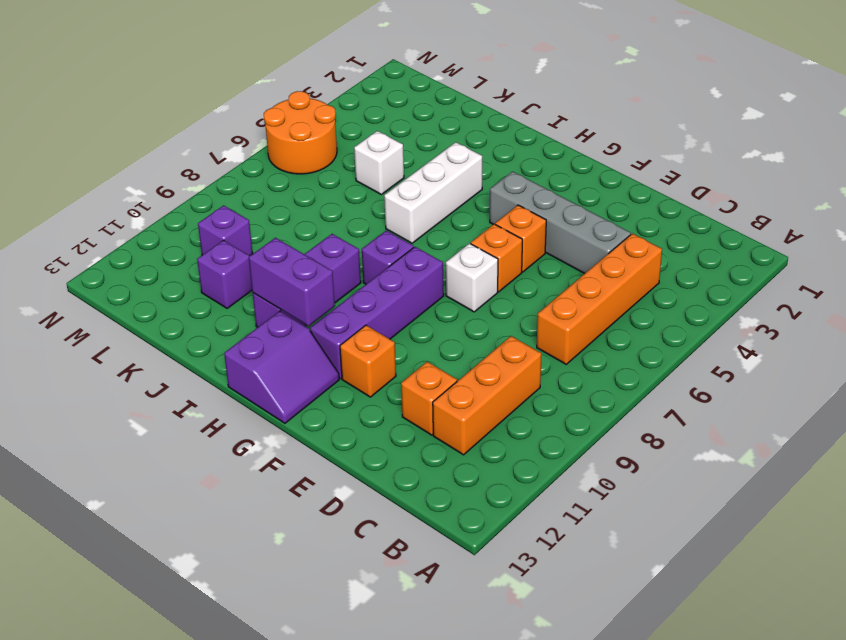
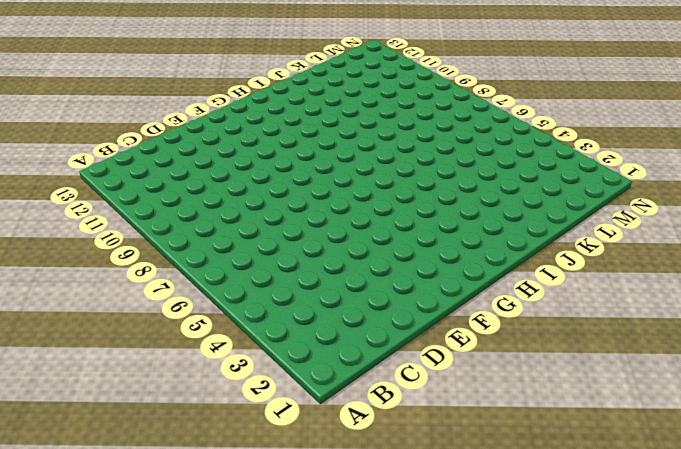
none -> orange brick C4:C7 level 1
none -> orange brick C9:C11 level 1
none -> grey brick D4:G4 level 1

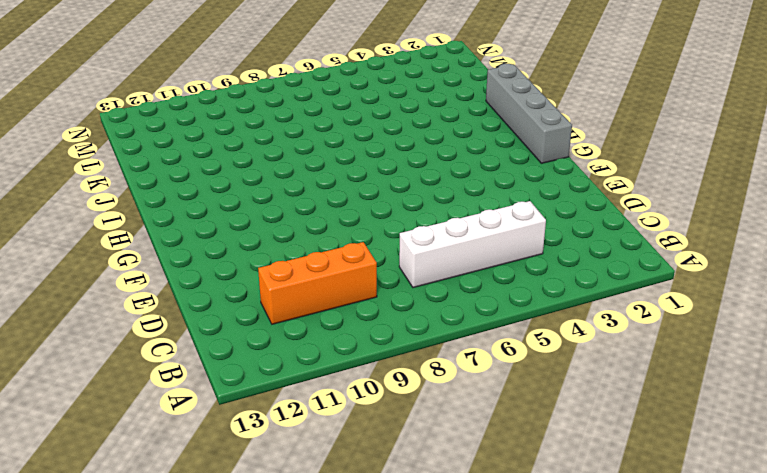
white brick C4:C7 level 1 -> orange brick C4:C7 level 1
grey brick G1:J1 level 1 -> grey brick D4:G4 level 1
none -> orange brick D11 level 1
none -> orange brick F5 level 1
none -> orange brick F6 level 1

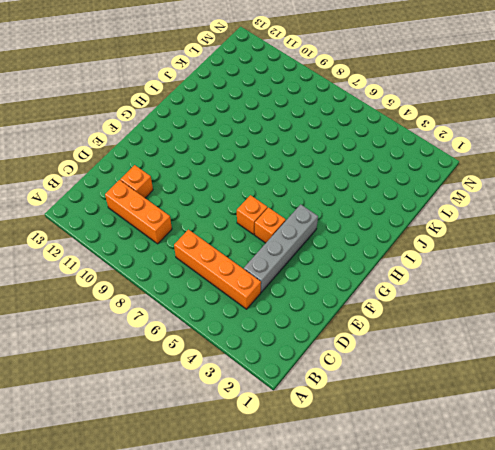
none -> white brick F7 level 1
none -> orange brick F11 level 1
none -> purple brick G8:G11 level 1

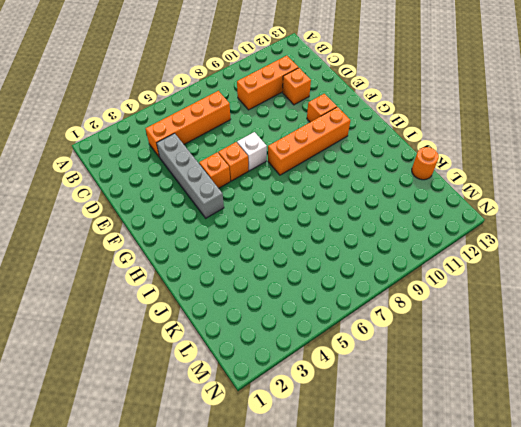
orange brick G8:G11 level 1 -> purple brick G8:G11 level 1
orange round brick K13 level 1 -> none
none -> purple slope G12:H13 level 1 top H
none -> purple brick H8 level 1
none -> white brick I4:I6 level 1

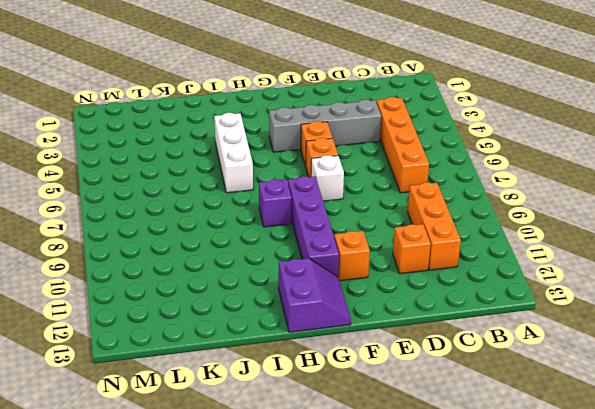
none -> purple brick I9:I11 level 1
none -> white brick K5 level 1
none -> purple brick K11 level 1

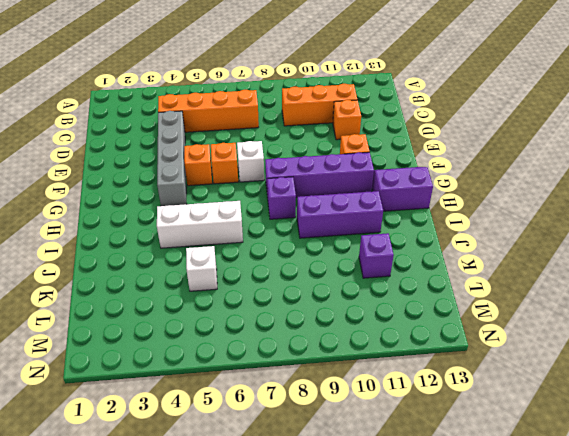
none -> purple brick L10 level 1
none -> orange round brick M5:N6 level 1
none -> purple brick H11:I11 level 2

